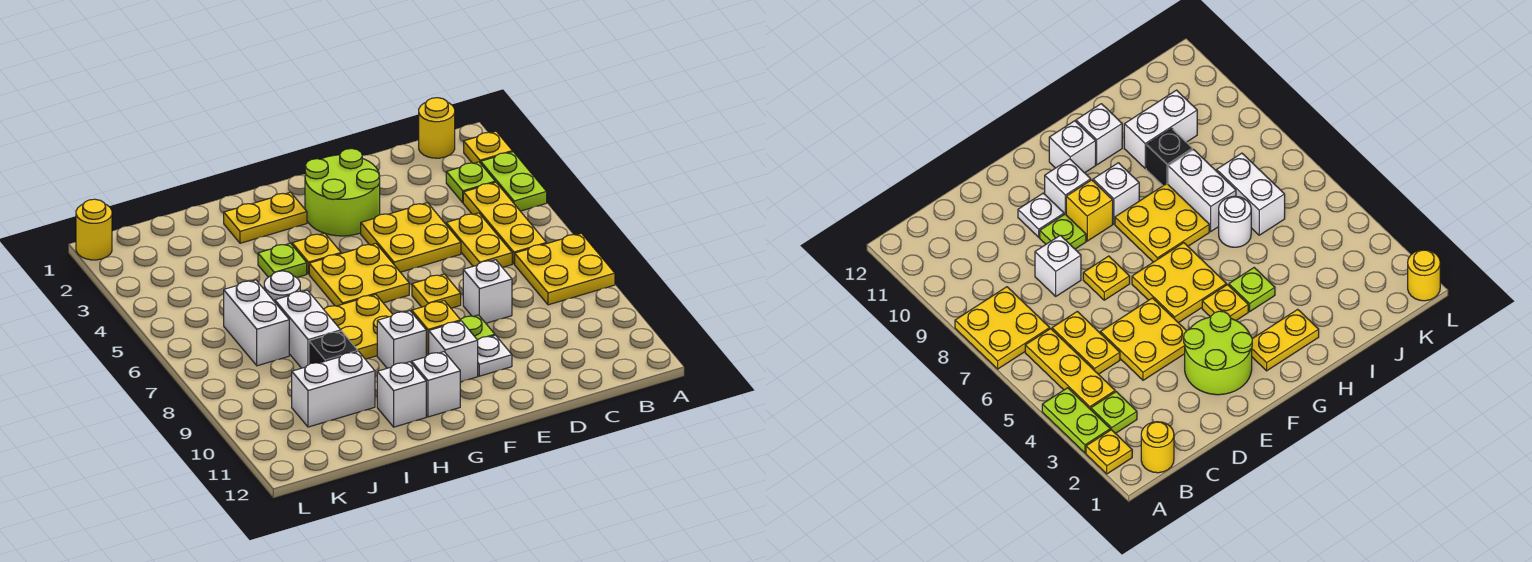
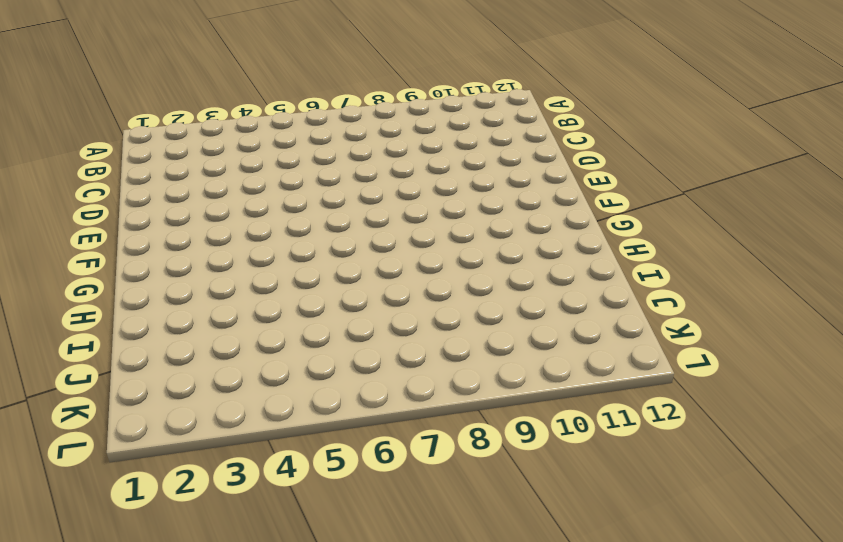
none -> yellow plate A2 level 1
none -> lime plate A3:A4 level 1
none -> yellow plate A7:B8 level 1

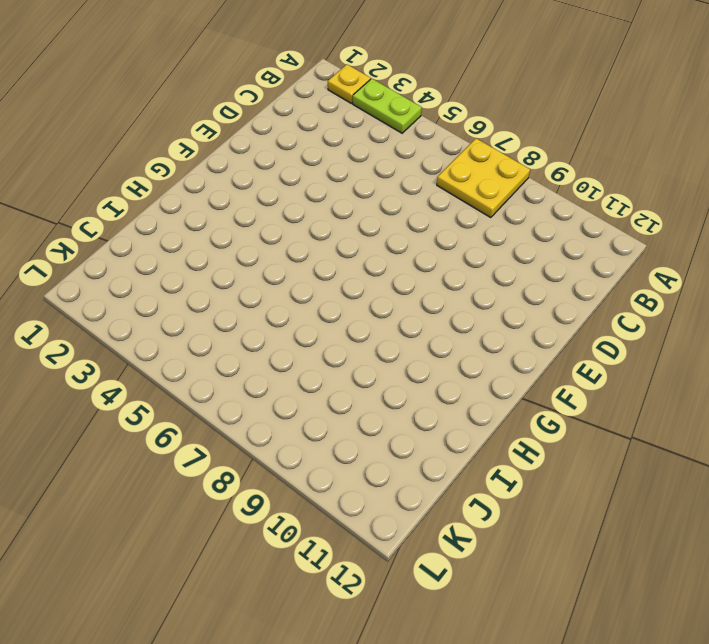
none -> yellow round brick B1 level 1
none -> lime plate B3 level 1
none -> yellow plate B4:B6 level 1

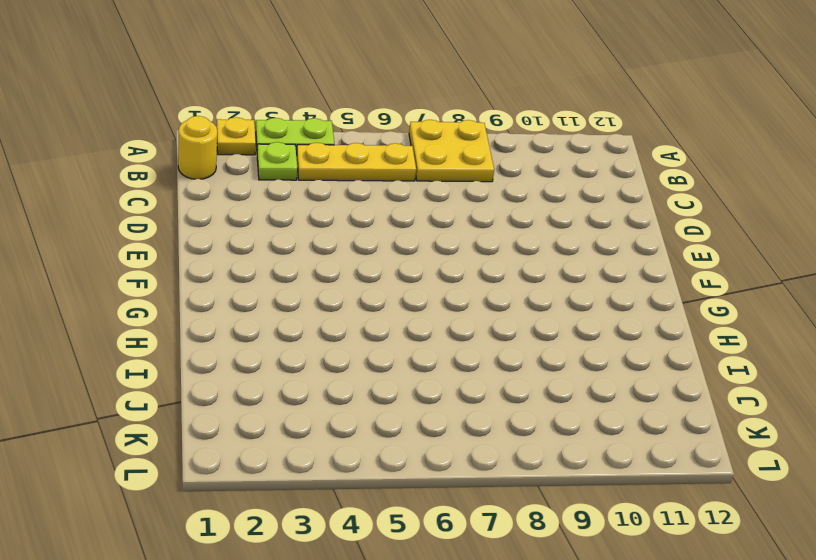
none -> yellow plate C5:C6 level 1
none -> yellow plate D4:E5 level 1
none -> white brick D8 level 1

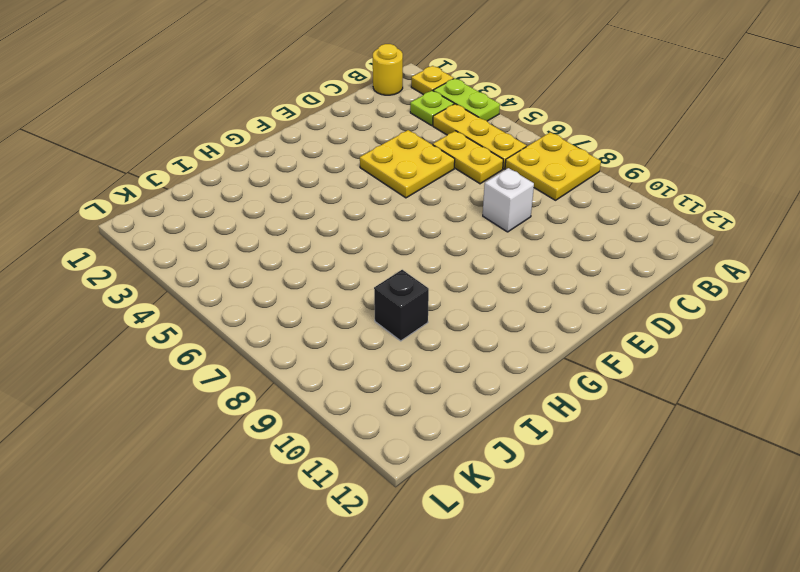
none -> lime round brick E2:F3 level 1
none -> yellow plate E7 level 1
none -> lime plate E9 level 1

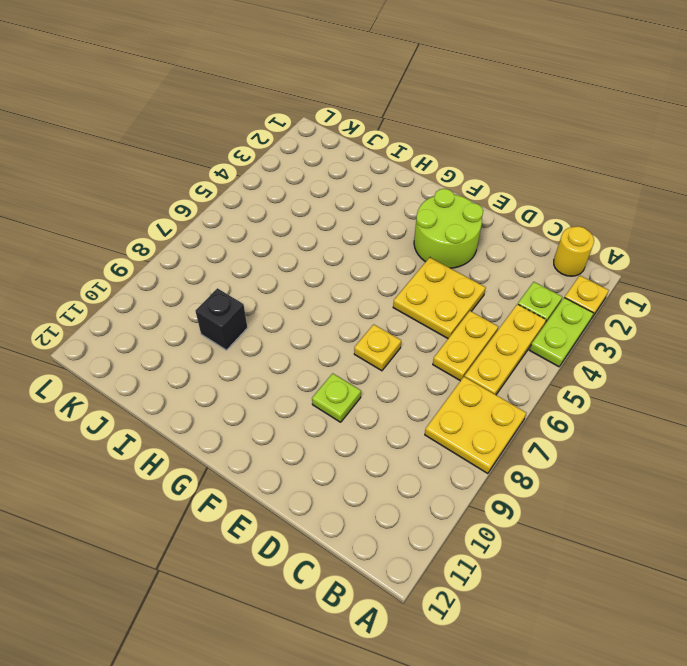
none -> white brick D8 level 1
none -> white plate E10 level 1
none -> yellow plate F5:G6 level 1

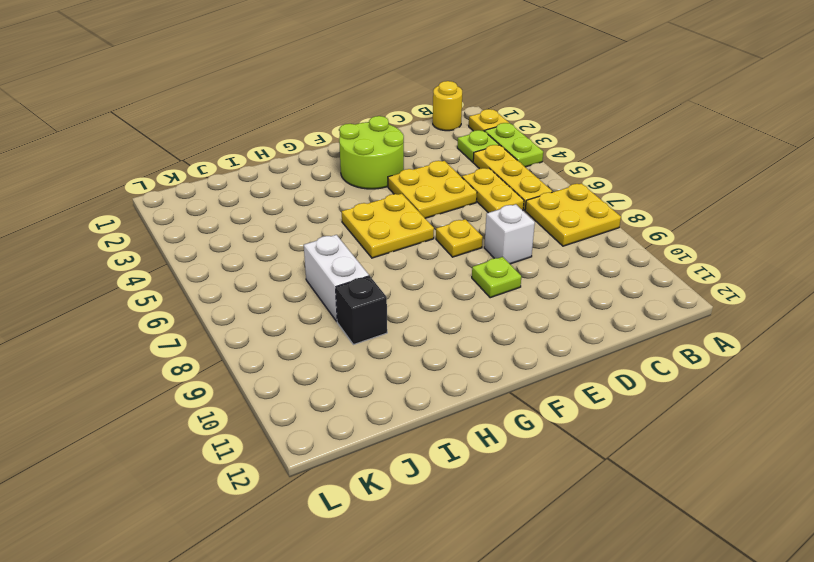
none -> white plate E10 level 1
none -> yellow brick F9 level 1
none -> white brick F10 level 1

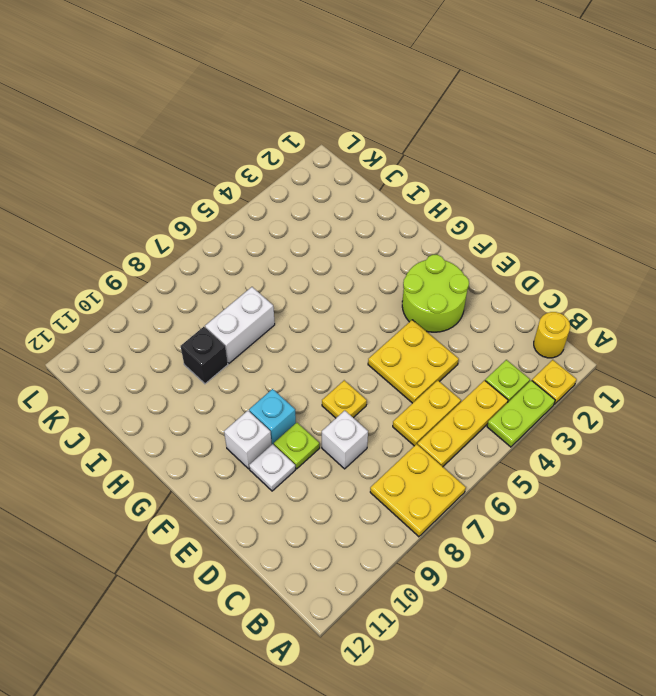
cyan brick F9 level 1 -> yellow brick F9 level 1
none -> yellow plate F5:G6 level 1
none -> yellow plate G2:H2 level 1
none -> yellow plate G4 level 1

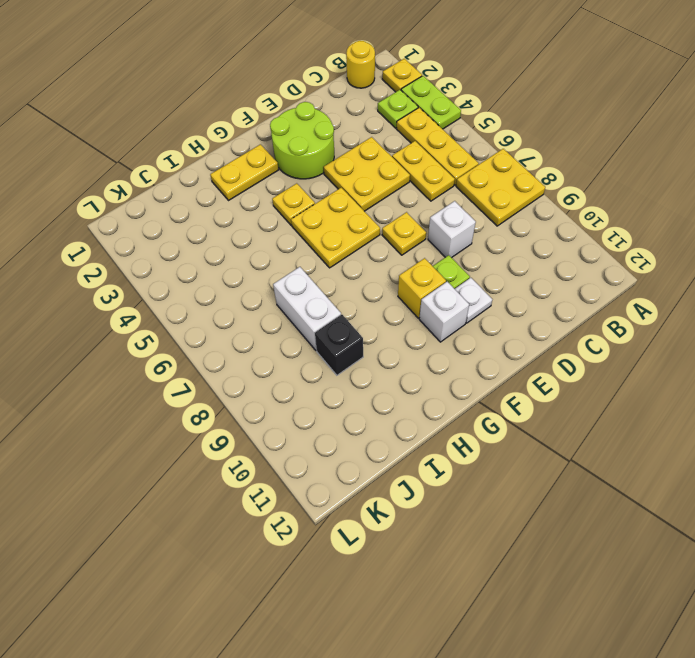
none -> yellow plate G7:H8 level 1
none -> white brick G9 level 1
none -> white brick G11 level 1

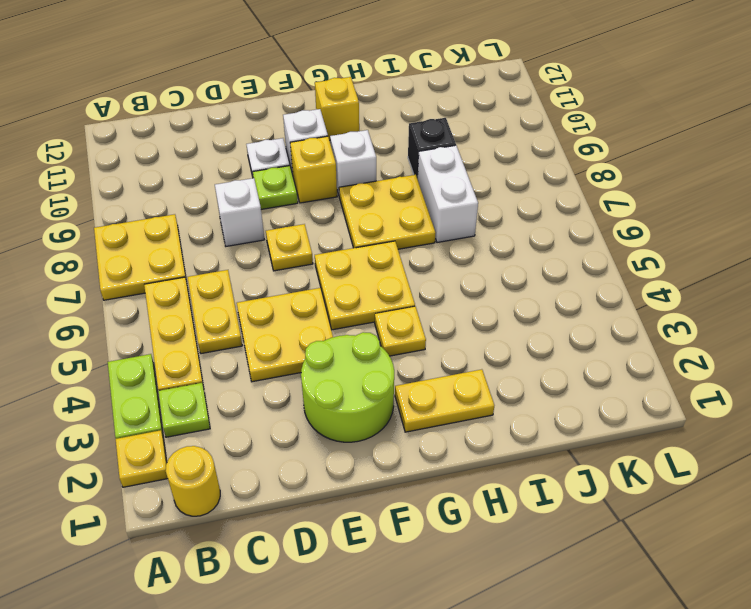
yellow brick G11 level 1 -> white brick G11 level 1
none -> lime plate H4 level 1
none -> white brick H11 level 1
none -> white round brick I6 level 1

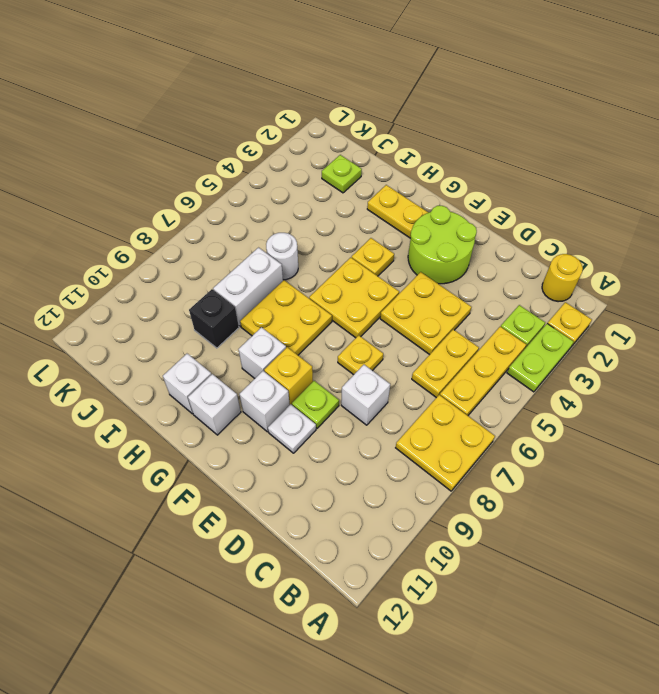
lime plate J2 level 1 -> lime plate H4 level 1
none -> white brick I10:J10 level 1
none -> white brick J6:J7 level 1
none -> yellow round brick L1 level 1

